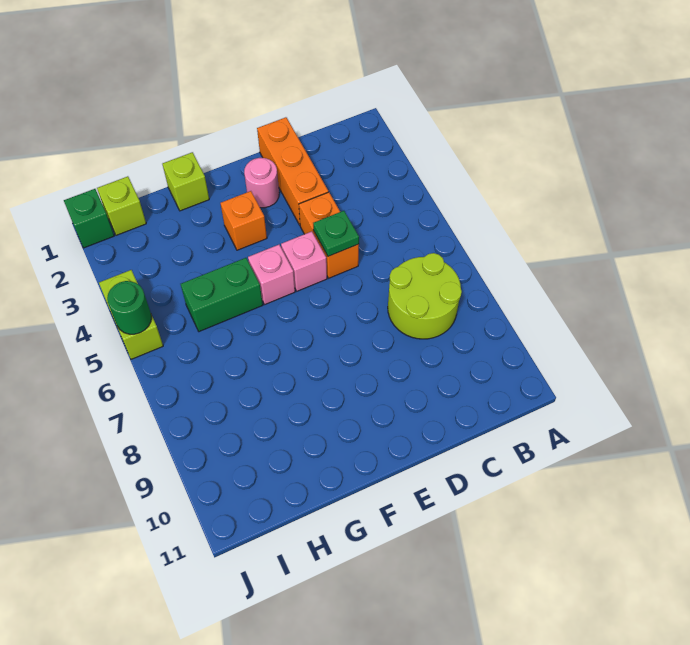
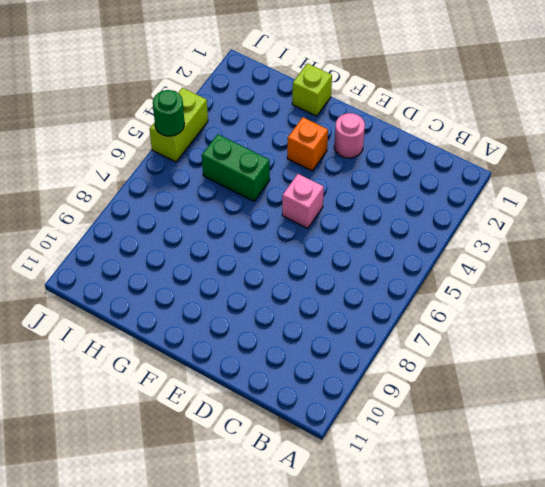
none -> lime round brick B7:C8 level 1
none -> orange brick D1:D3 level 1
none -> orange brick D4:D5 level 1

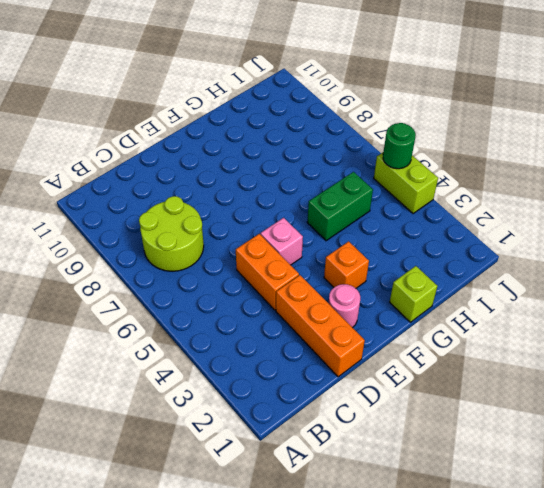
none -> pink brick F5 level 1
none -> lime brick I1 level 1
none -> green brick J1 level 1

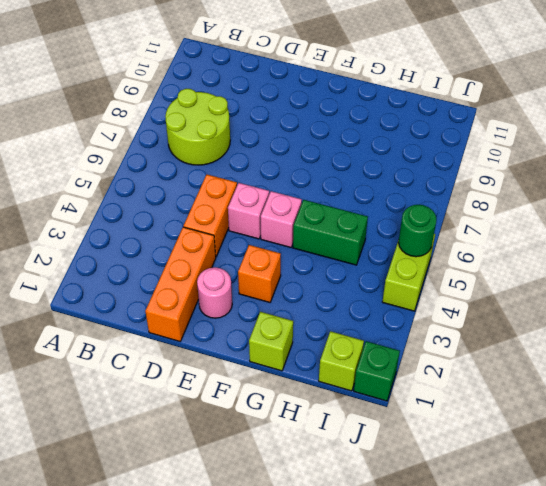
none -> green plate D5 level 2

